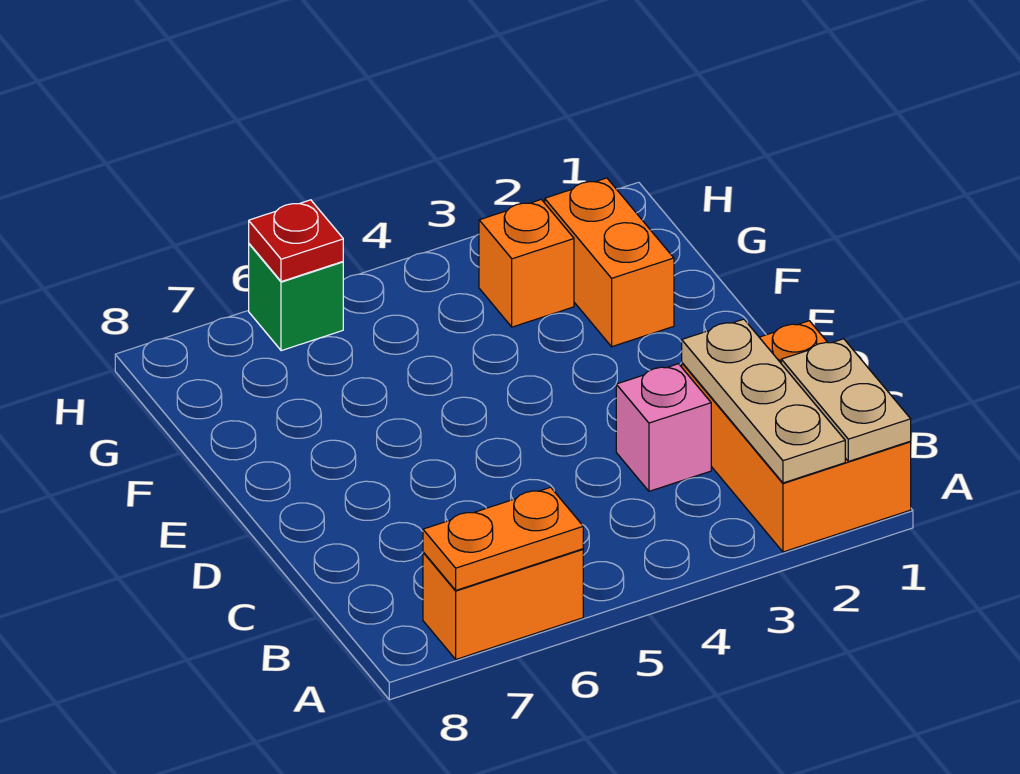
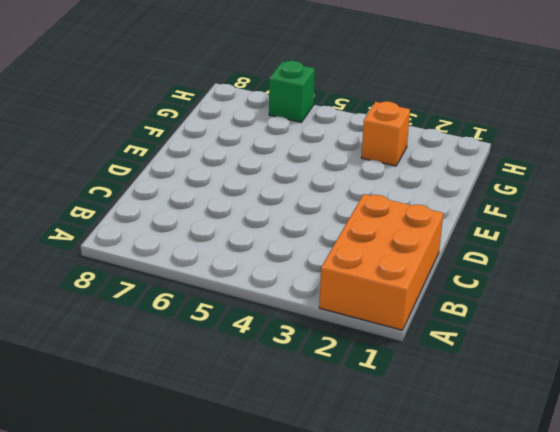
none -> orange brick A6:A7 level 1
none -> pink brick C3 level 1

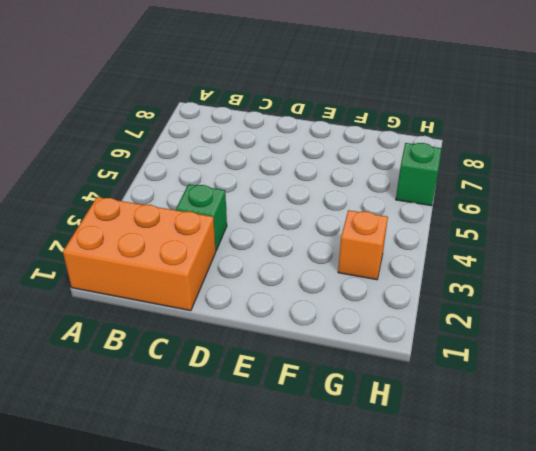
green brick C3 level 1 -> pink brick C3 level 1
none -> orange brick A6:A7 level 1
none -> orange brick F2:G2 level 1

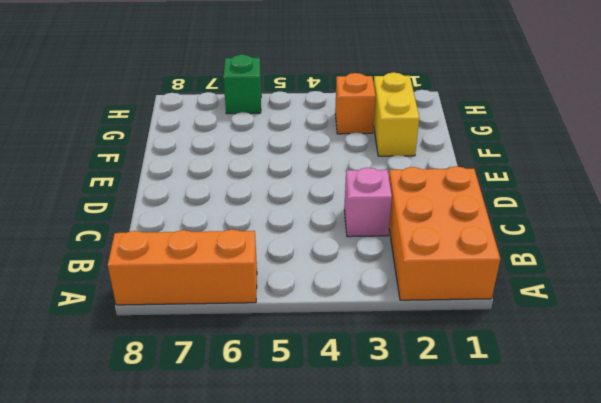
orange brick A6:A8 level 1 -> orange brick A6:A7 level 1
yellow brick F2:G2 level 1 -> orange brick F2:G2 level 1
none -> tan plate A1:B1 level 2
none -> tan plate A2:C2 level 2

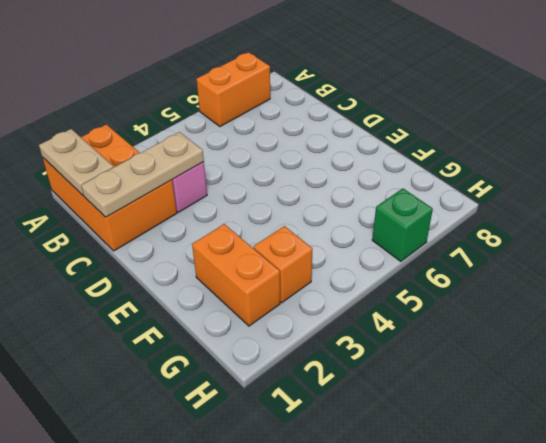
tan plate C1:C3 level 2 -> tan plate A2:C2 level 2
none -> orange plate A6:A7 level 2
none -> red plate H6 level 2

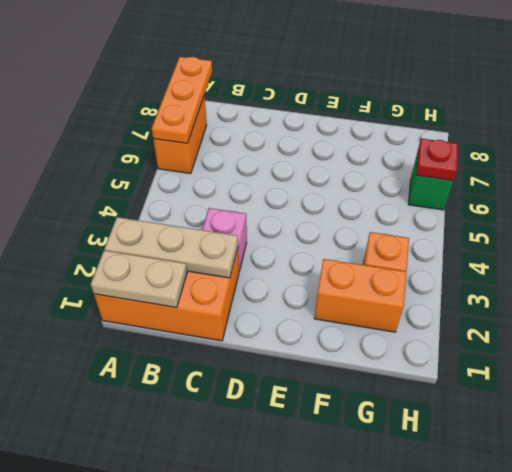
orange plate A6:A8 level 2 -> orange plate A6:A7 level 2

